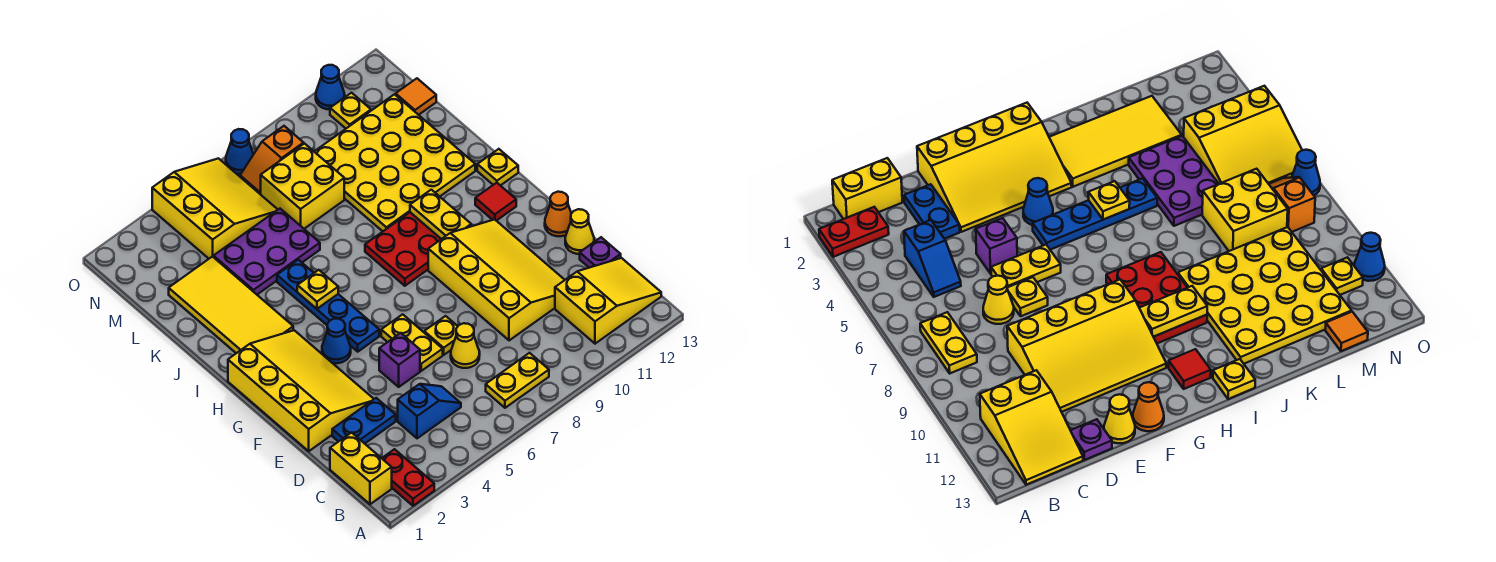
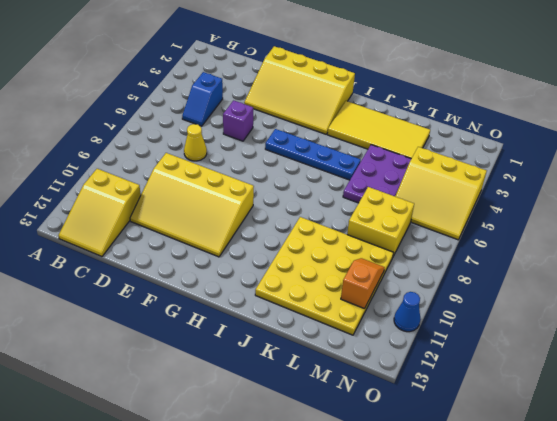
orange slope M10:M11 level 2 top 11 -> orange slope N7:N8 level 1 top 8
none -> red plate A2:B2 level 1
none -> yellow brick B1:C1 level 1
none -> yellow plate B7:B8 level 1
none -> blue plate D2:D3 level 1

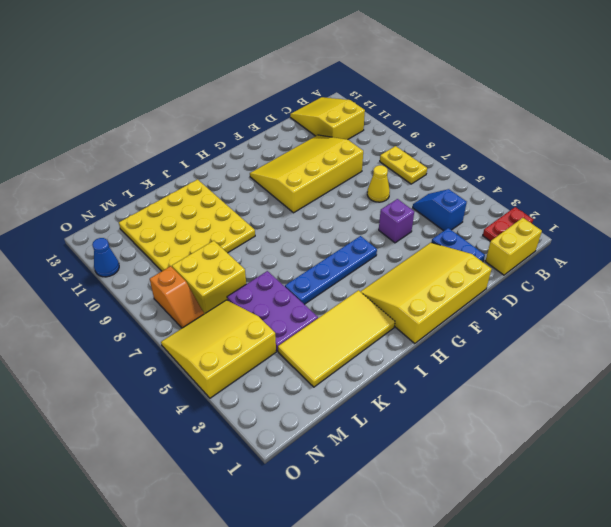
none -> purple plate D13 level 1
none -> yellow plate E6:F6 level 1
none -> yellow plate E7 level 1
none -> yellow cone E13 level 1

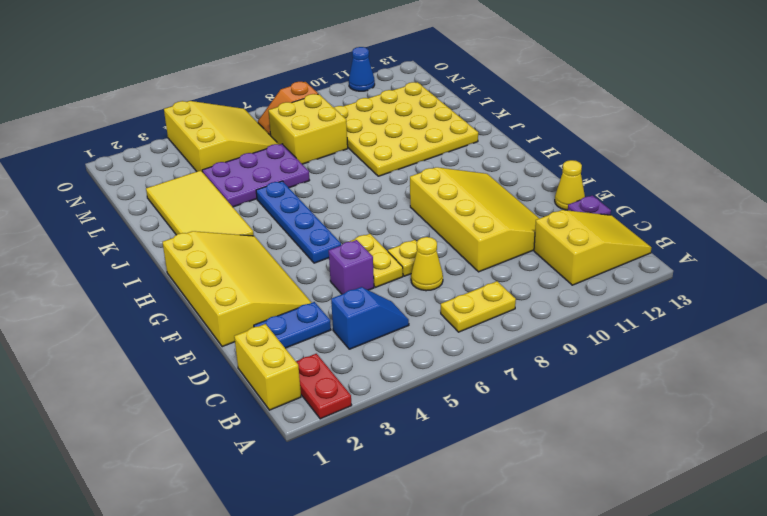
none -> orange cone F13 level 1
none -> blue cone G4 level 1
none -> red plate H8:I10 level 1
none -> red tile H12 level 1

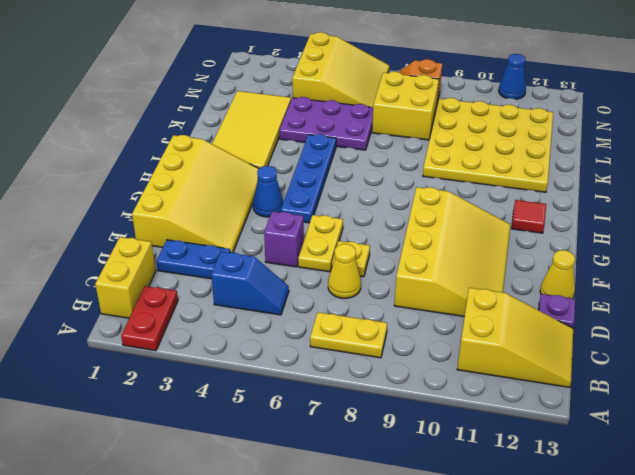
none -> orange cone F13 level 1
none -> red plate H8:I10 level 1
none -> yellow plate I13 level 1
none -> orange tile M13 level 1

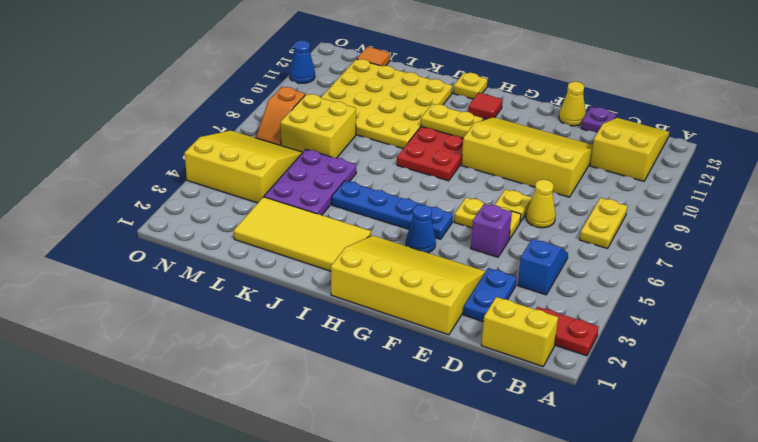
none -> orange cone F13 level 1
none -> yellow plate N11 level 1
none -> blue cone O7 level 1
none -> yellow plate I5 level 2

